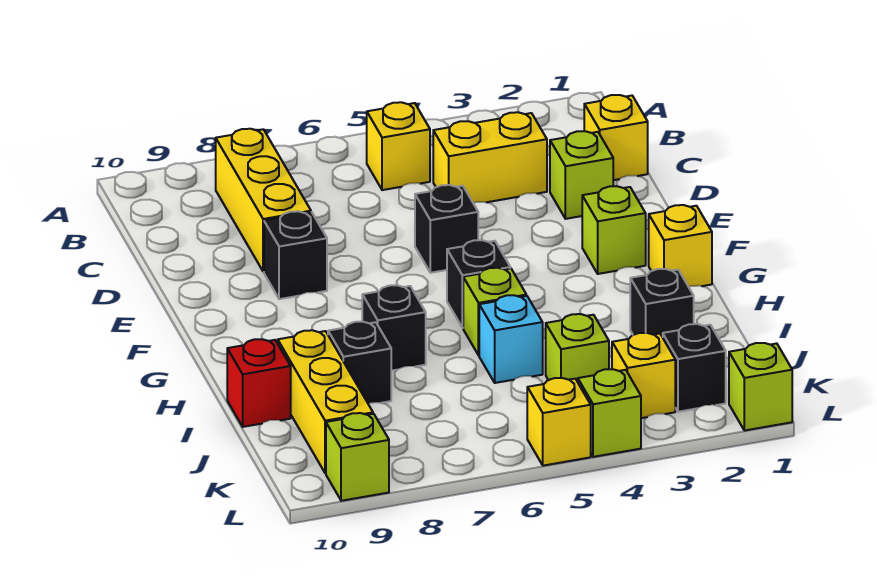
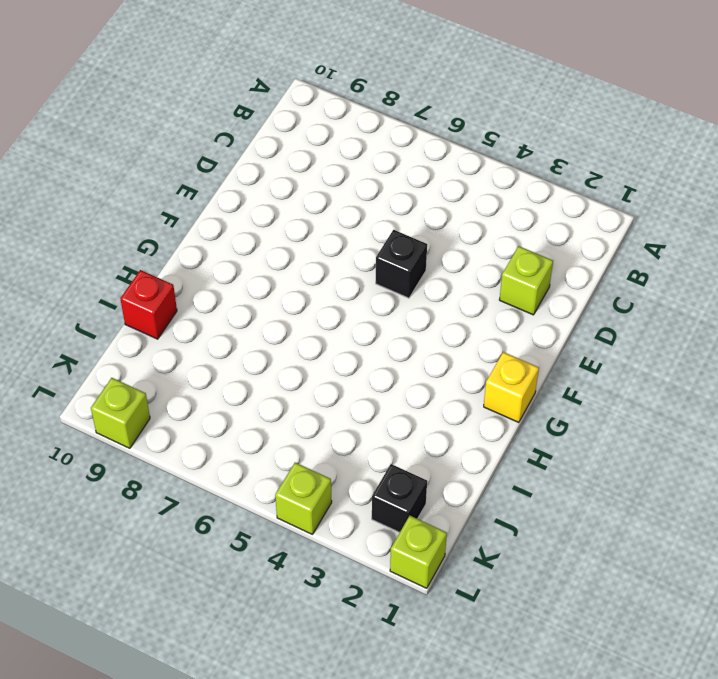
none -> yellow brick B5 level 1
none -> yellow brick B8:D8 level 1
none -> yellow brick C1 level 1

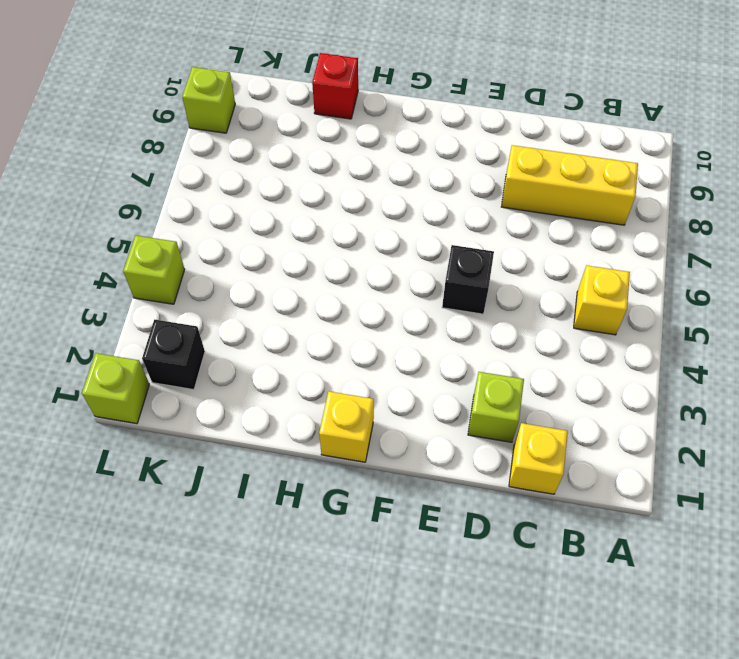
none -> yellow brick C3:C4 level 1
none -> black brick E8 level 1
none -> lime brick F2 level 1

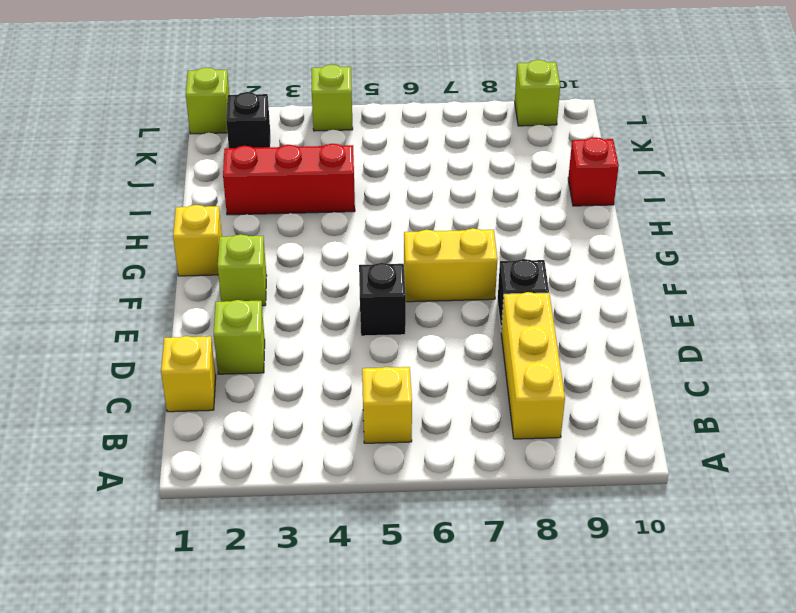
yellow brick F6:F7 level 1 -> yellow brick C3:C4 level 1
red brick I2:I4 level 1 -> black brick I2 level 1
none -> black brick G5 level 1
none -> lime brick H5 level 1
none -> black brick H7 level 1

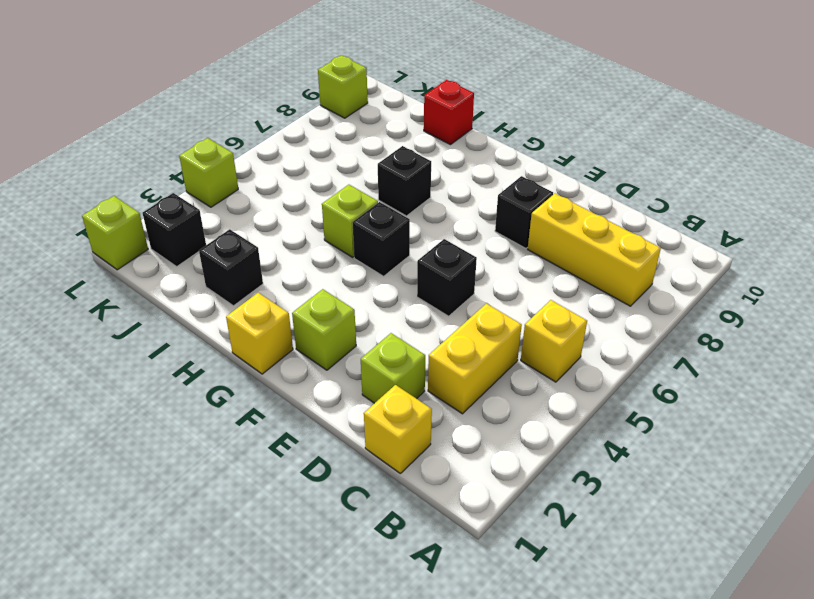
none -> cyan brick I5 level 1
none -> black brick I8 level 1
none -> yellow brick I9:K9 level 1

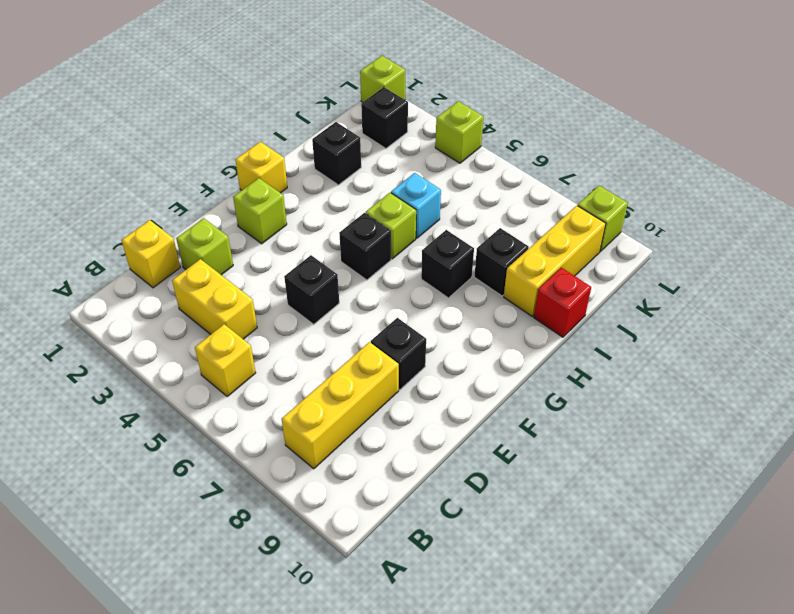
none -> lime brick J4 level 1
none -> yellow brick K3 level 1
none -> yellow brick L5 level 1

